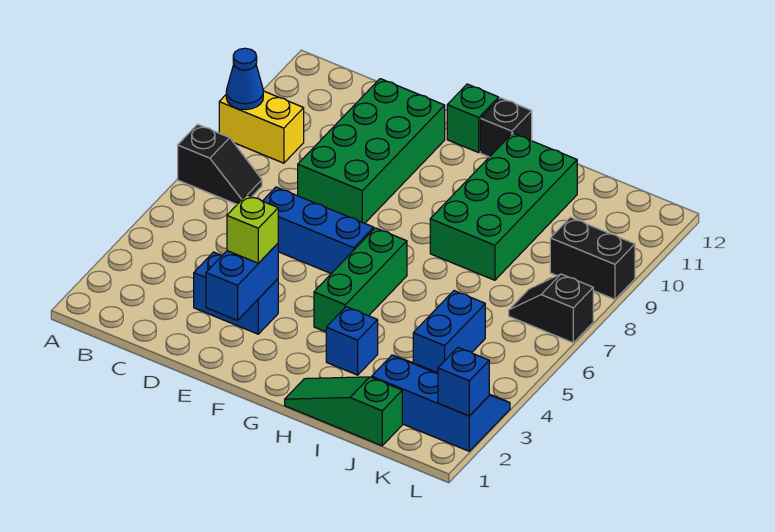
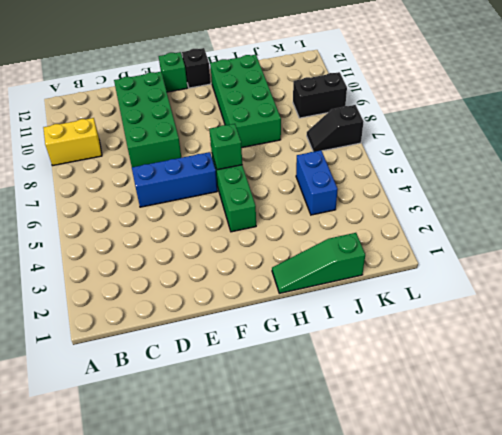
green brick G6 level 2 -> none
none -> black slope A7:B7 level 1 top A
none -> blue brick D3:E3 level 1
none -> blue brick H3 level 1

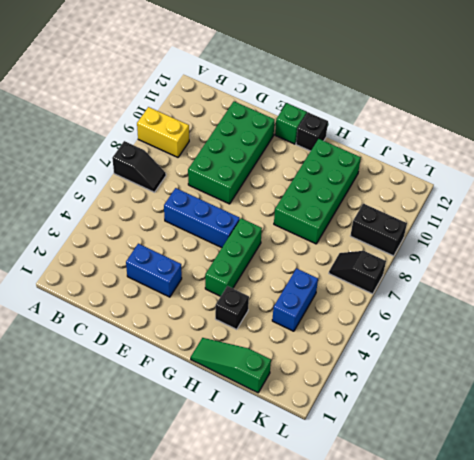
black brick H3 level 1 -> blue brick H3 level 1
none -> blue slope J2:L3 level 1 top 2
none -> blue cone A9 level 2
none -> blue brick E2:E3 level 2

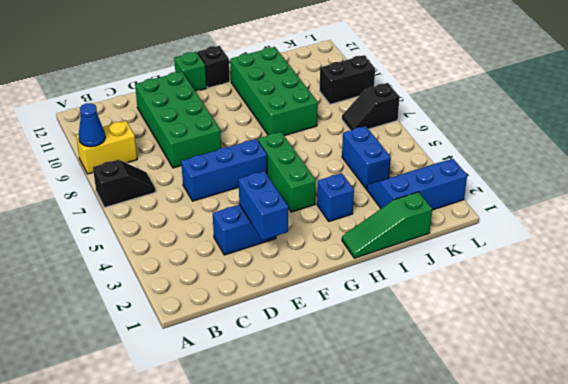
none -> blue brick L2 level 2
none -> lime brick E3 level 3

